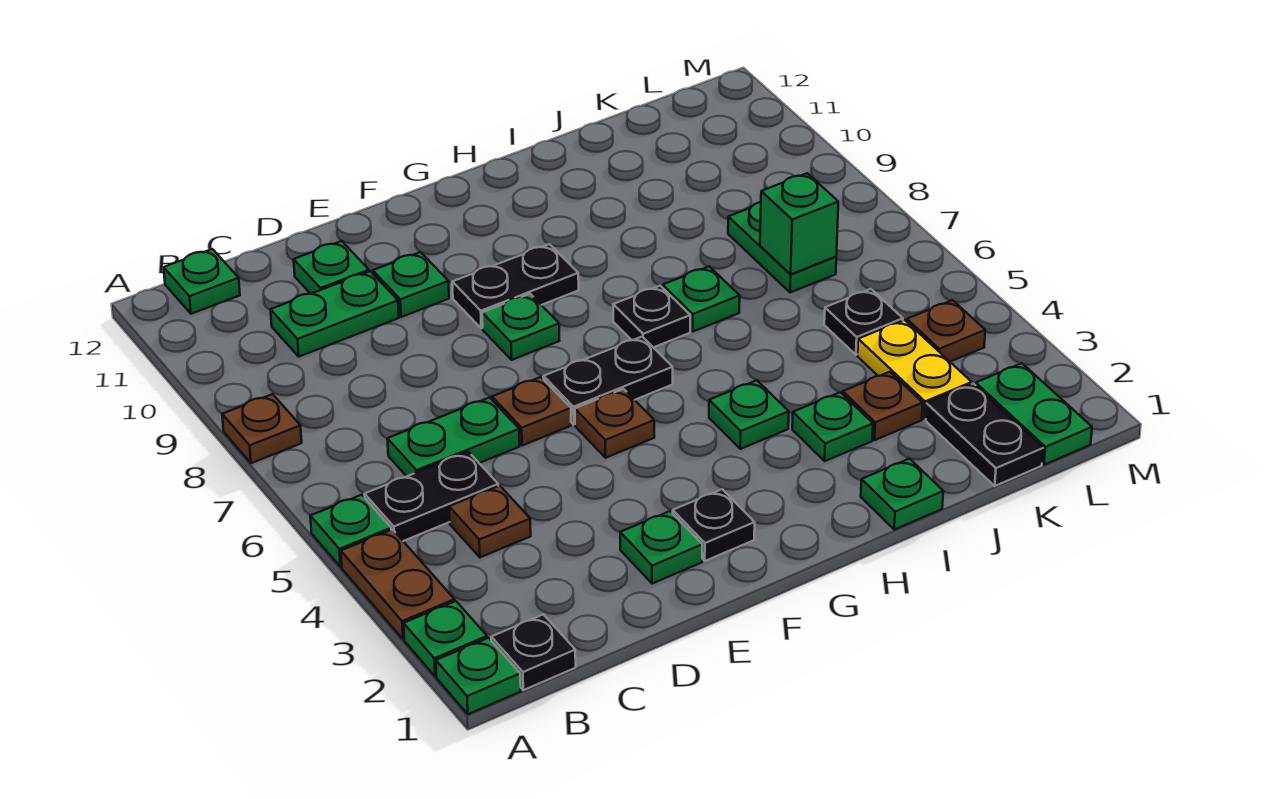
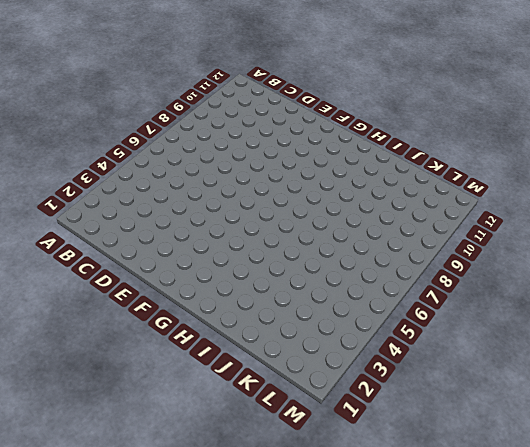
none -> green plate A1 level 1
none -> green plate A2 level 1
none -> brown plate A3:A4 level 1
none -> green plate A5 level 1

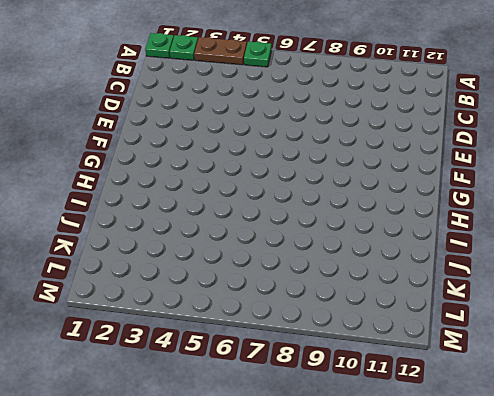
none -> brown plate A8 level 1
none -> black plate B1 level 1
none -> black plate B5:C5 level 1
none -> green plate B12 level 1

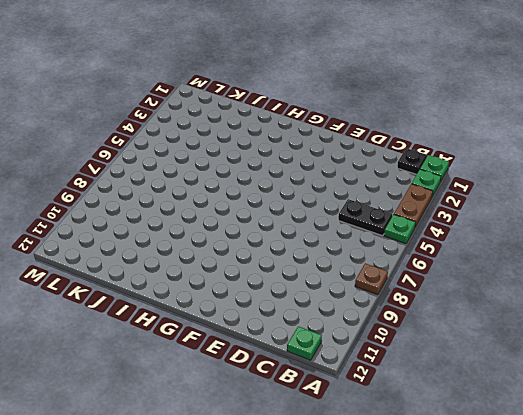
none -> brown plate C4 level 1
none -> green plate C6:D6 level 1
none -> green plate C10:D10 level 1
none -> green plate D11 level 1

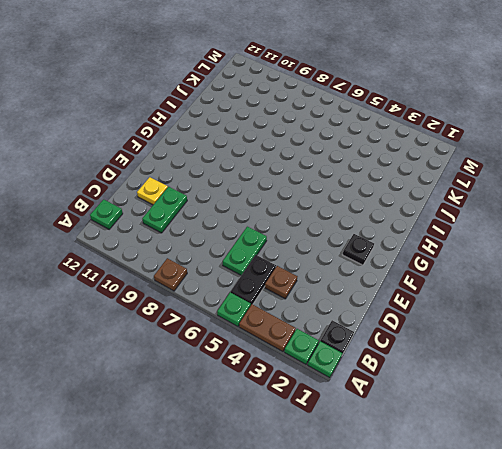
yellow plate D11 level 1 -> green plate D11 level 1
none -> green plate E2 level 1
none -> brown plate E6 level 1
none -> green plate E10 level 1
none -> brown plate F5 level 1

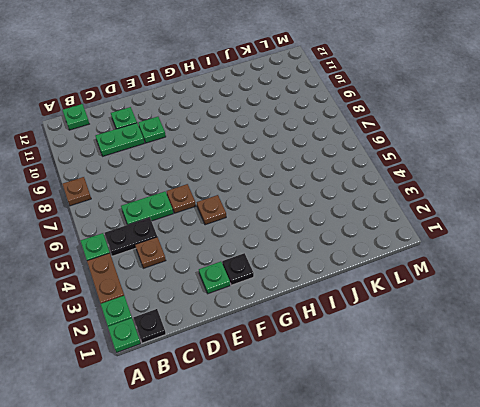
none -> black plate F6:G6 level 1
none -> green plate F8 level 1
none -> black plate F9:G9 level 1
none -> green plate H4 level 1

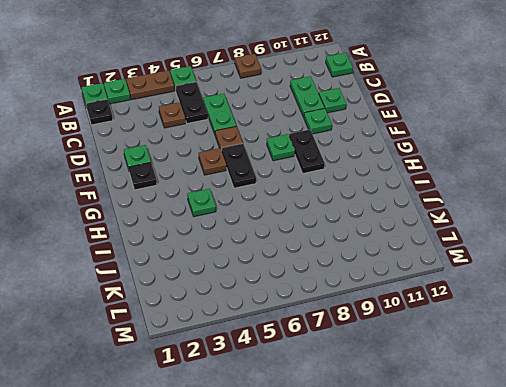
none -> black plate H7 level 1
none -> green plate I1 level 1
none -> green plate I3 level 1
none -> green plate I7 level 1

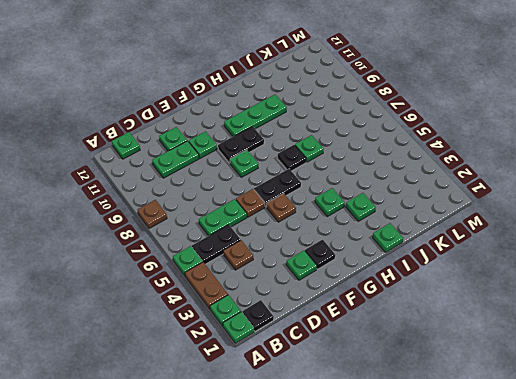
green plate G10:I10 level 1 -> none
none -> brown plate J3 level 1
none -> black plate K1:K2 level 1
none -> yellow plate K3:K4 level 1
none -> black plate K5 level 1

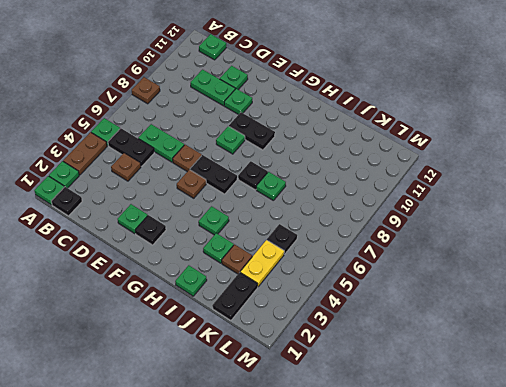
none -> green plate K7:K8 level 1
none -> green plate L1:L2 level 1
none -> brown plate L4 level 1
none -> green brick K7 level 2

